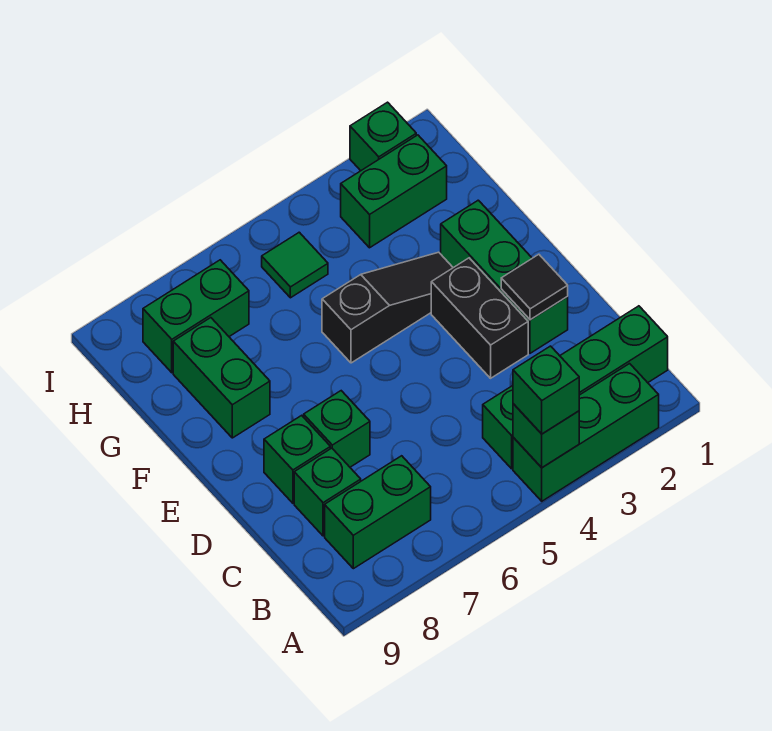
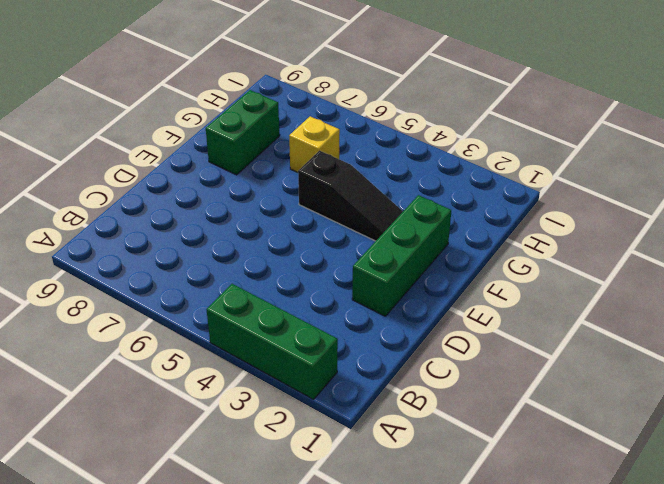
yellow brick G6 level 1 -> none
none -> green brick B1:B4 level 1
none -> green brick B7:B8 level 1
none -> green brick C8 level 1

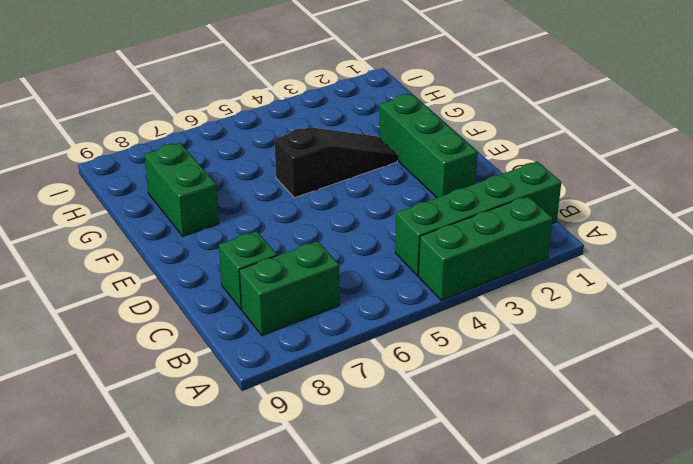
none -> black brick D3:E3 level 1
none -> green brick D7 level 1
none -> green brick D8 level 1

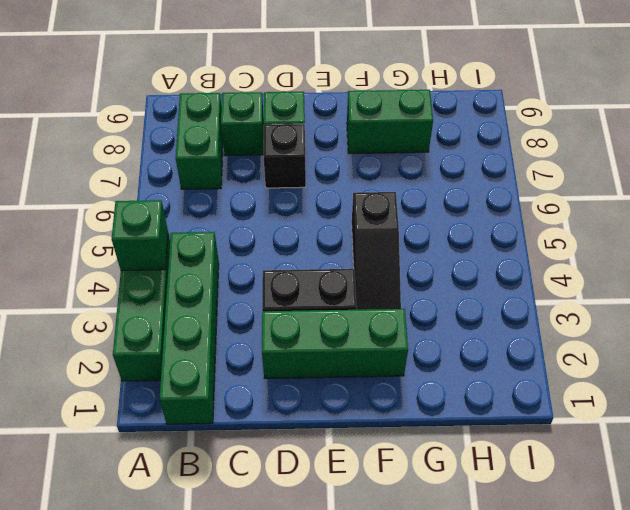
black brick D7 level 1 -> green brick D7 level 1
none -> green brick H2:H3 level 1
none -> green tile H5 level 1
none -> green brick H7:H8 level 1

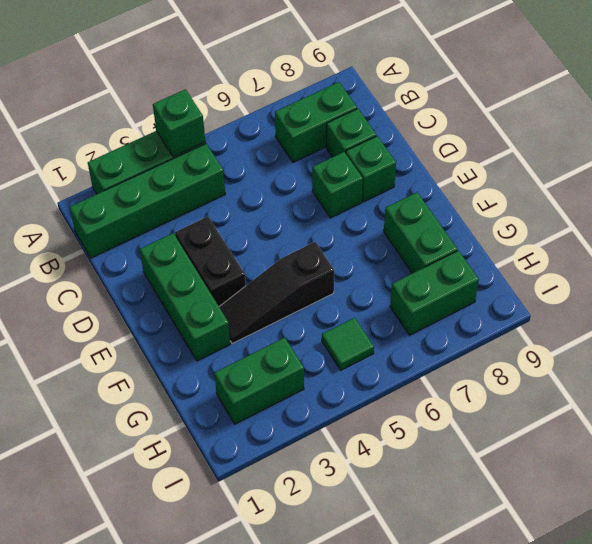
none -> green brick I2 level 1
none -> black tile D2 level 2
none -> green brick A4 level 3

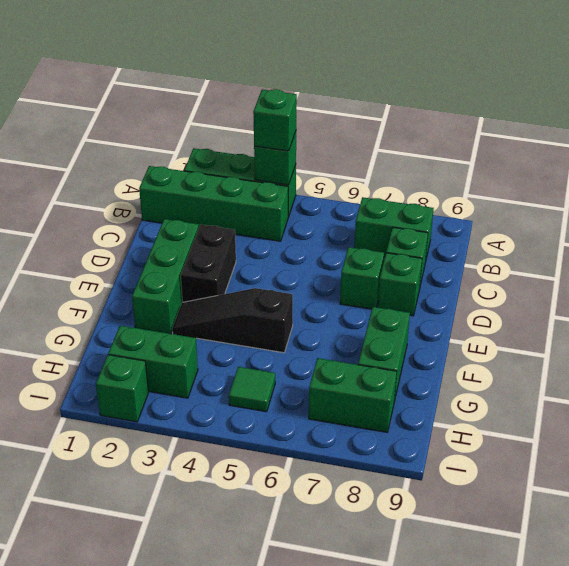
none -> black tile D2 level 2

